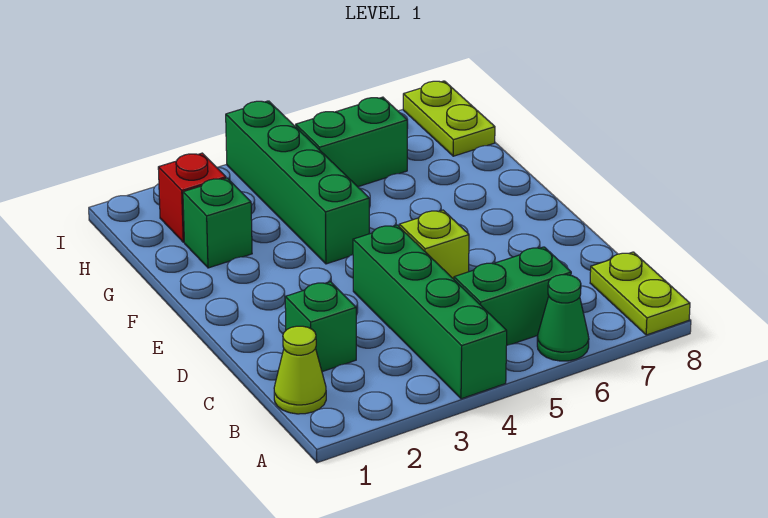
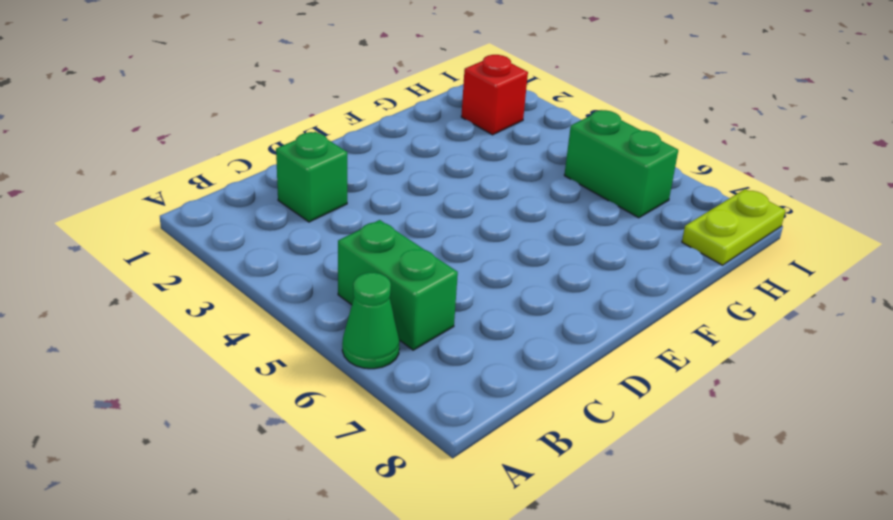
none -> green brick A4:D4 level 1
none -> lime plate A8:B8 level 1
none -> lime cone B1 level 1

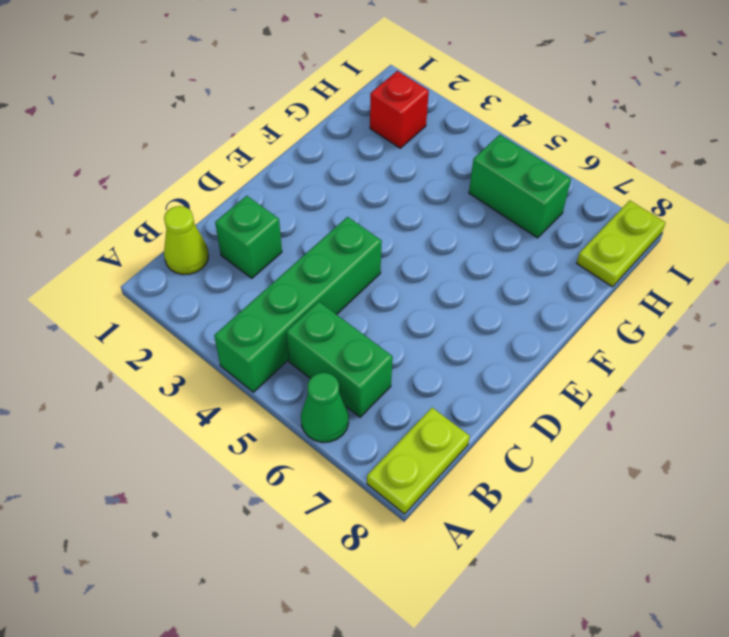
none -> lime brick D5 level 1
none -> green brick F4:I4 level 1
none -> green brick G2 level 1

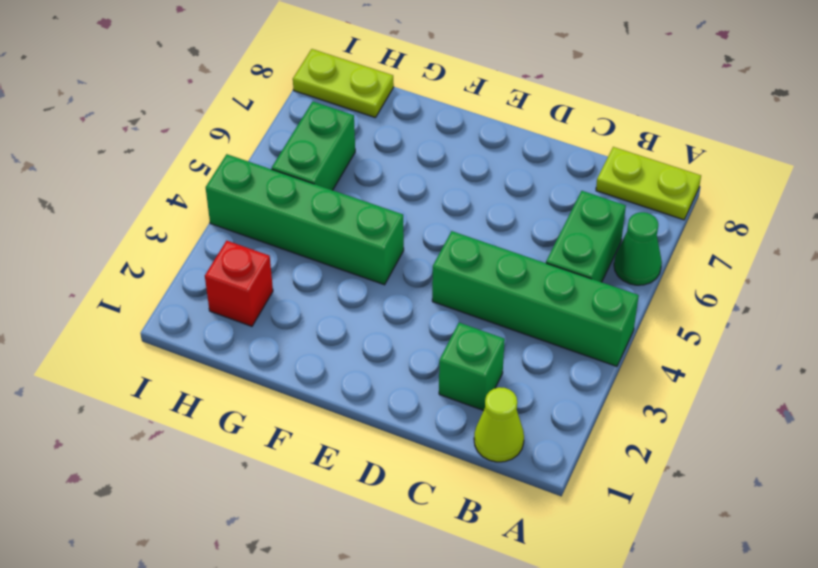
none -> lime brick D5 level 1
none -> green brick G2 level 1

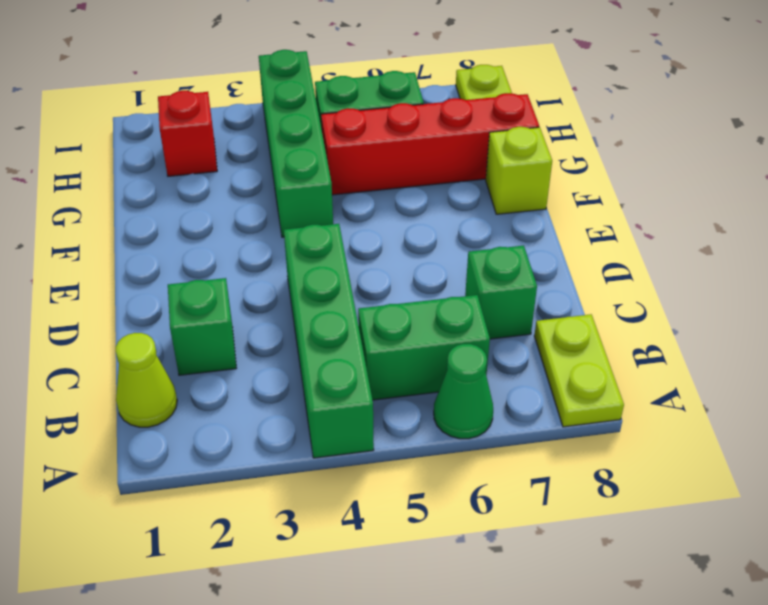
green brick C7 level 1 -> green brick G2 level 1
lime brick F8 level 1 -> lime brick D5 level 1
red brick G5:G8 level 1 -> none

